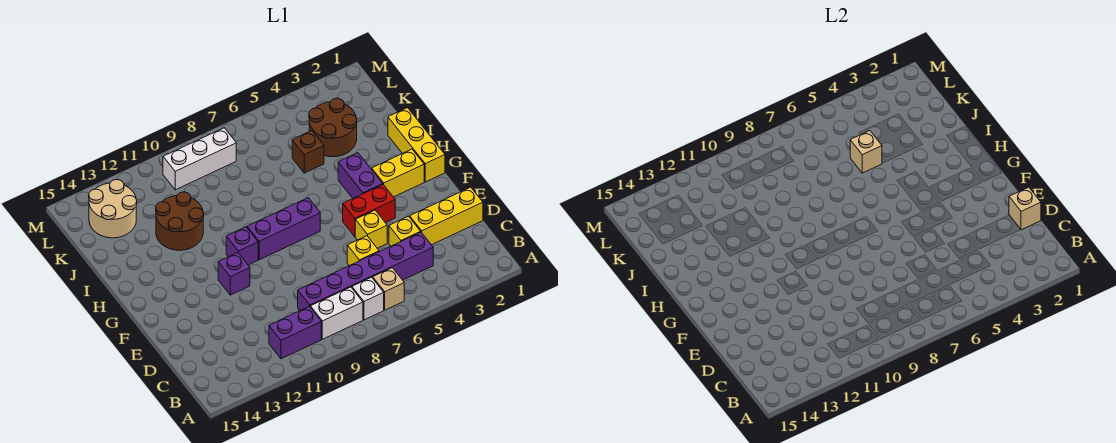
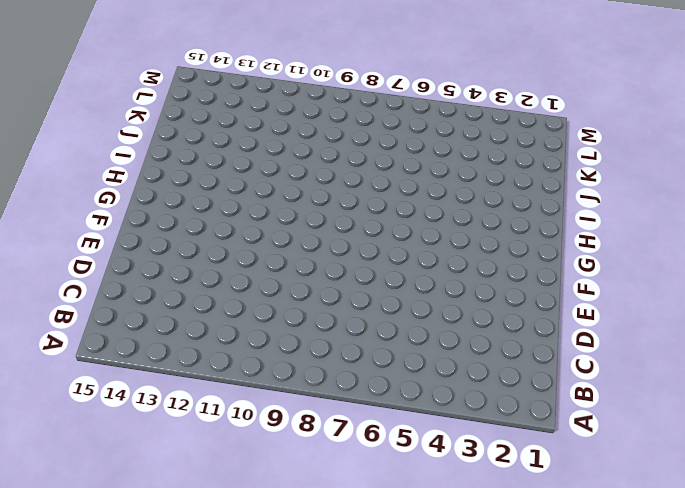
none -> tan brick B6 level 1
none -> white brick B7 level 1
none -> white brick B8:B9 level 1

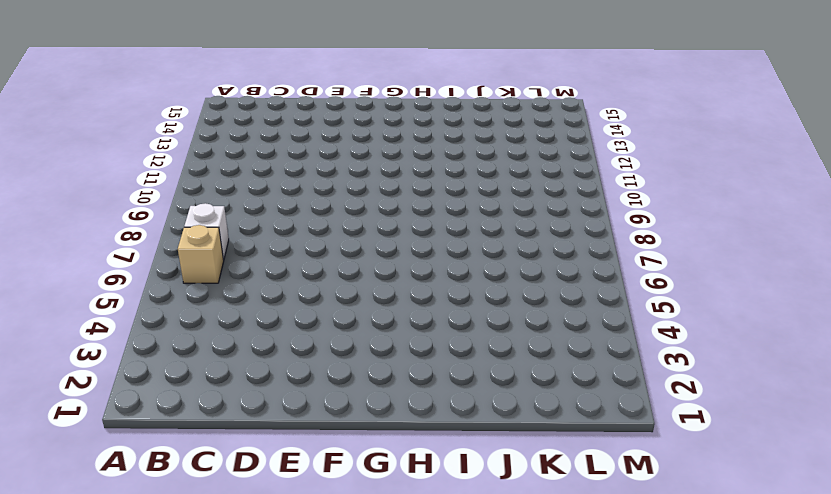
none -> white brick B8:B9 level 1
none -> purple brick B10:B11 level 1
none -> purple brick C4:C9 level 1

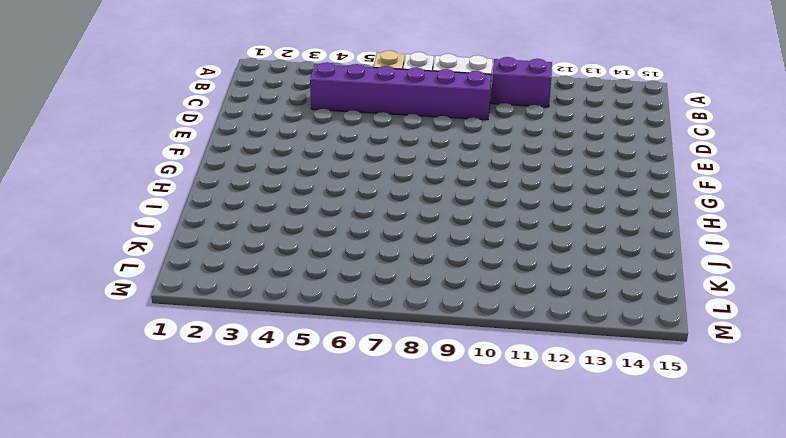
none -> yellow brick D1:D3 level 1
none -> yellow brick D4 level 1
none -> yellow brick D6 level 1

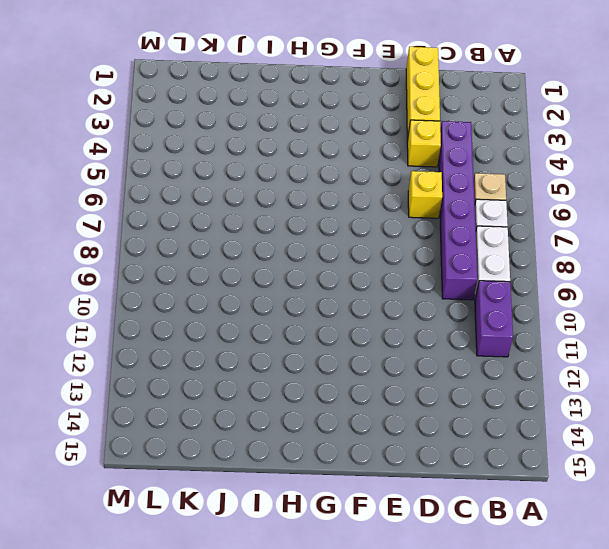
none -> yellow brick E5 level 1
none -> red brick F4:F5 level 1
none -> purple brick F11 level 1

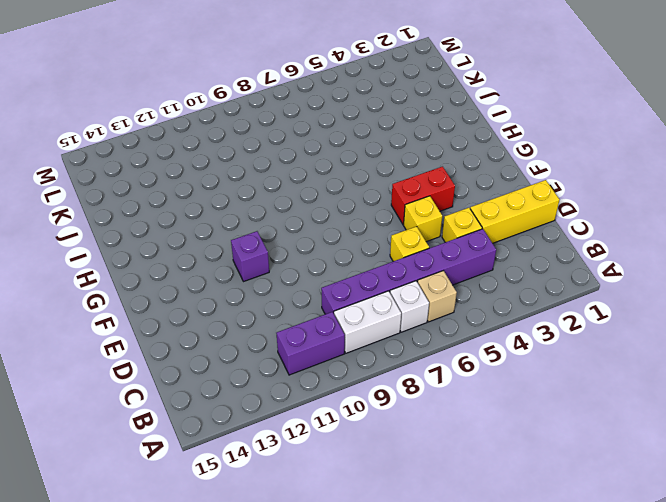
none -> yellow brick G1:I1 level 1
none -> yellow brick G2:G3 level 1
none -> purple brick G4:H4 level 1

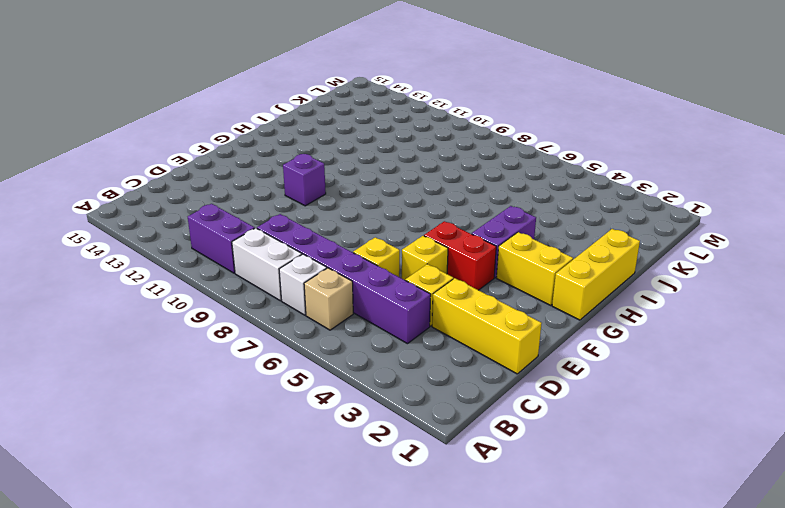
none -> purple brick G7:G9 level 1
none -> purple brick G10 level 1
none -> brown round brick I11:J12 level 1

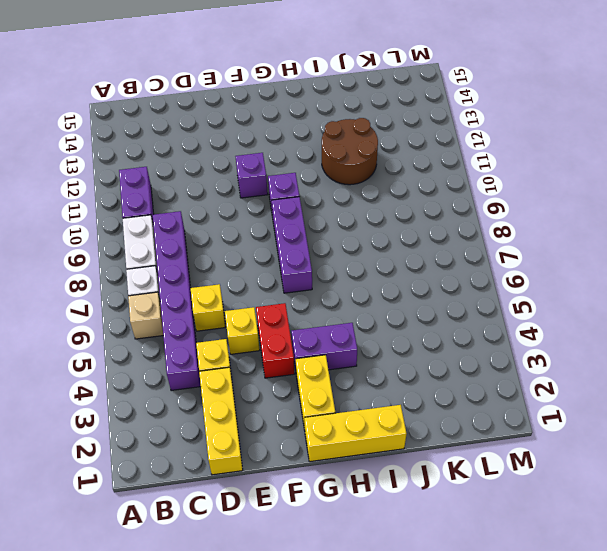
none -> brown round brick J3:K4 level 1
none -> brown brick J5 level 1
none -> tan round brick K13:L14 level 1

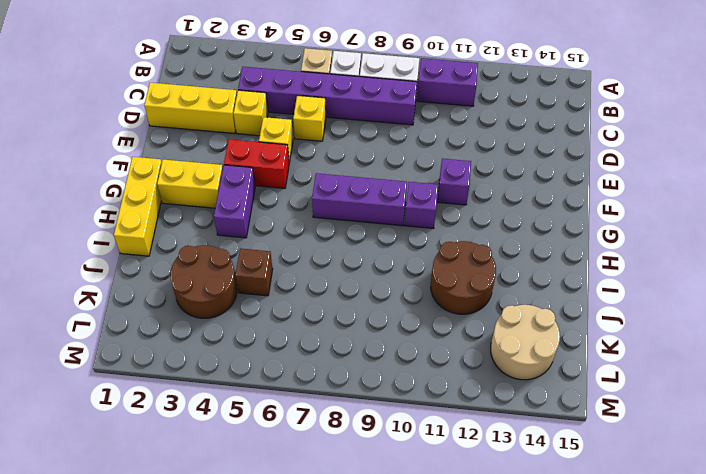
none -> white brick L8:L10 level 1
none -> tan brick D1 level 2
none -> tan brick J5 level 2

